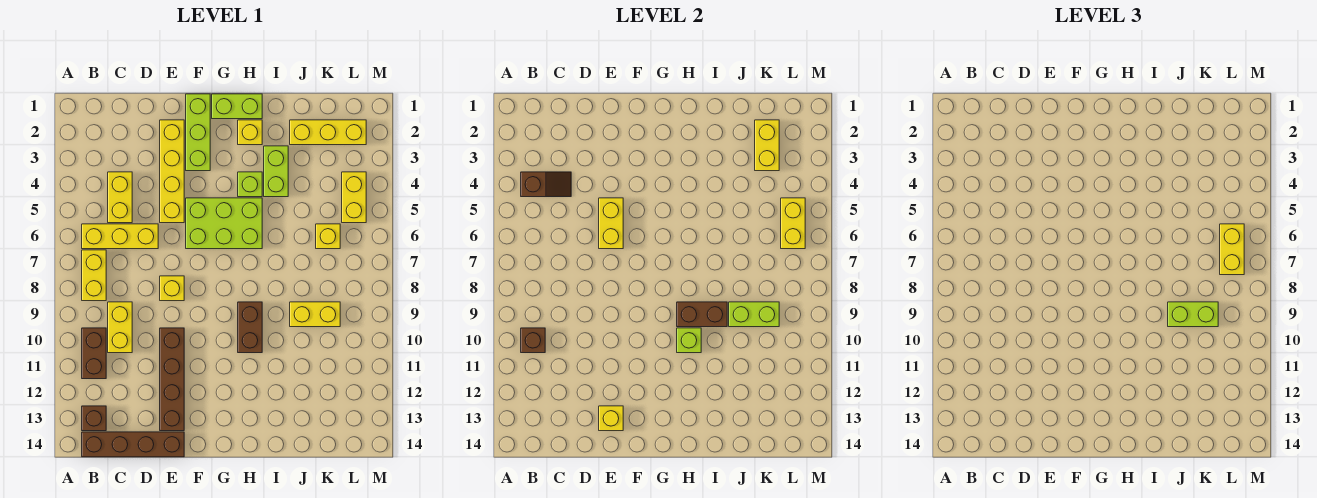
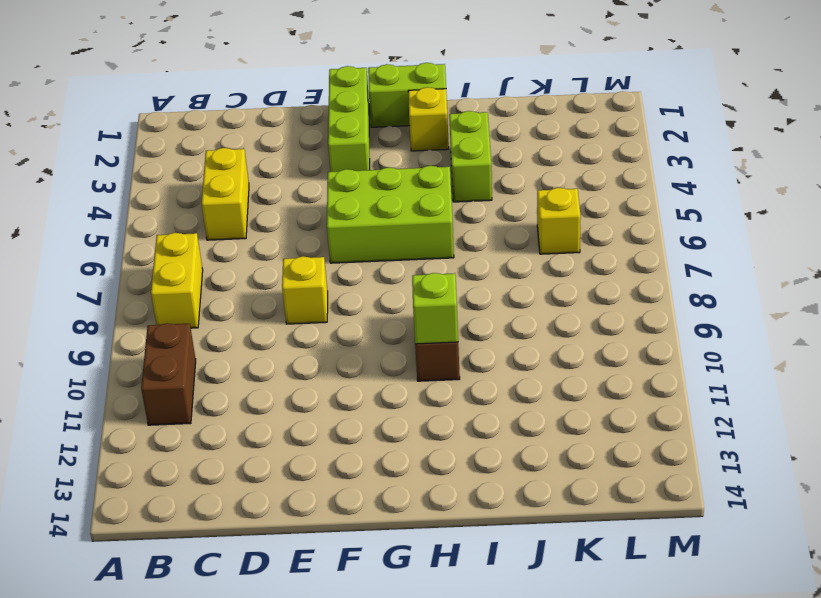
none -> yellow brick B6:D6 level 1
none -> brown brick B13 level 1
none -> brown brick B14:E14 level 1
none -> yellow brick C9:C10 level 1

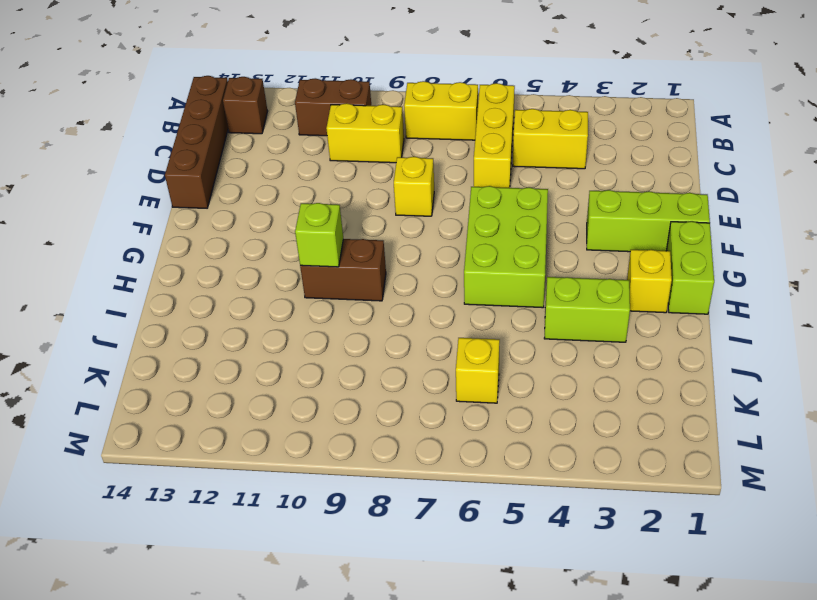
none -> yellow brick E2:E5 level 1
none -> brown brick E10:E13 level 1
none -> lime brick H4 level 1
none -> yellow brick J2:L2 level 1

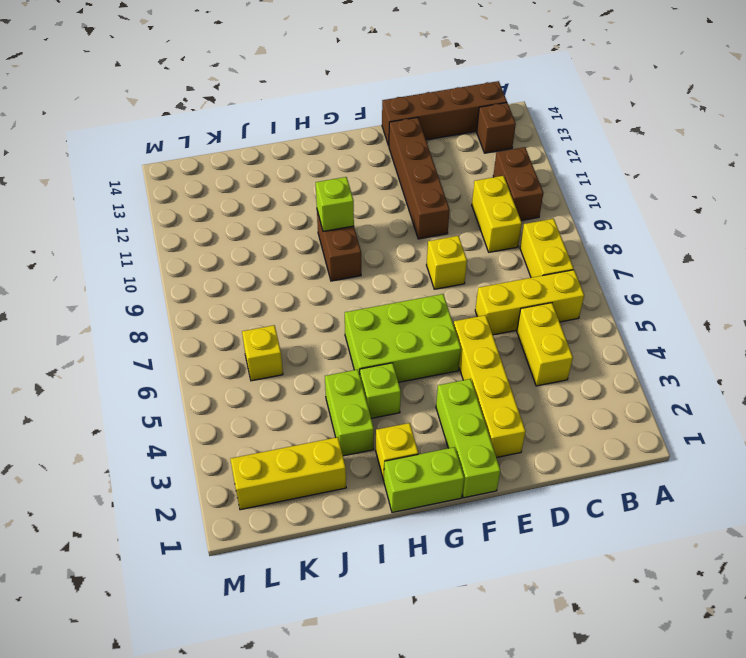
none -> yellow brick J9:K9 level 1
none -> yellow brick L4:L5 level 1
none -> brown slope B4:C4 level 2 top B
none -> brown brick B10 level 2

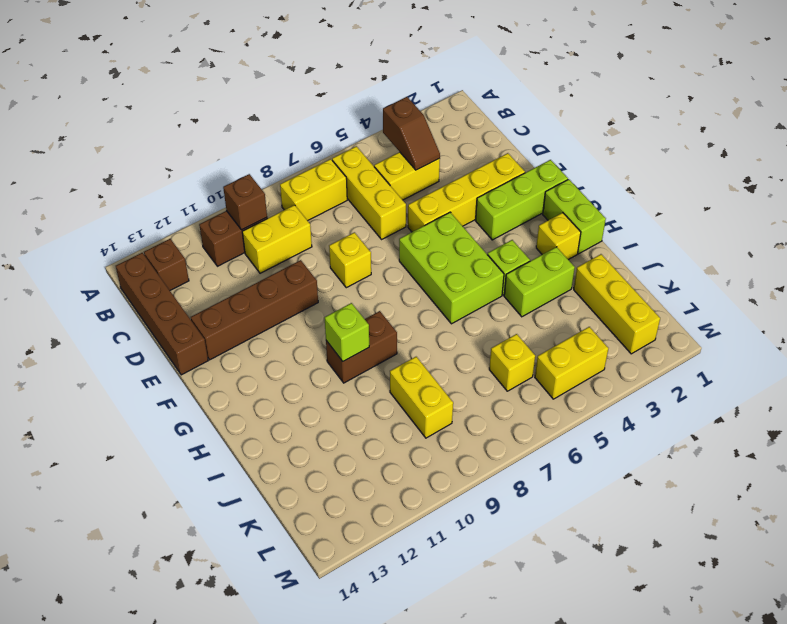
none -> yellow brick E5:E6 level 2
none -> yellow brick E13 level 2
none -> brown brick H9:I9 level 2
none -> lime brick J9:K9 level 2

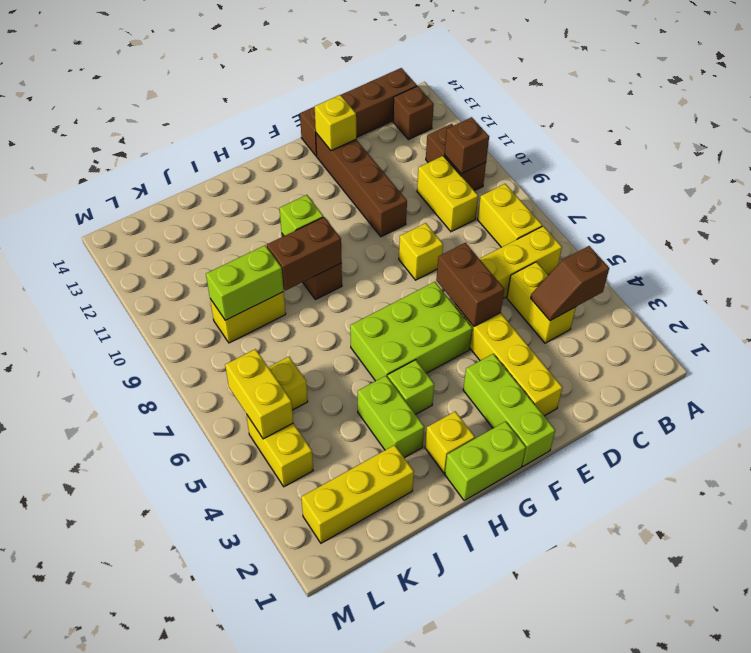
brown brick E5:E6 level 2 -> yellow brick E5:E6 level 2
none -> yellow brick K2:K3 level 2
none -> lime brick J9:K9 level 3
none -> yellow brick L6:L7 level 3

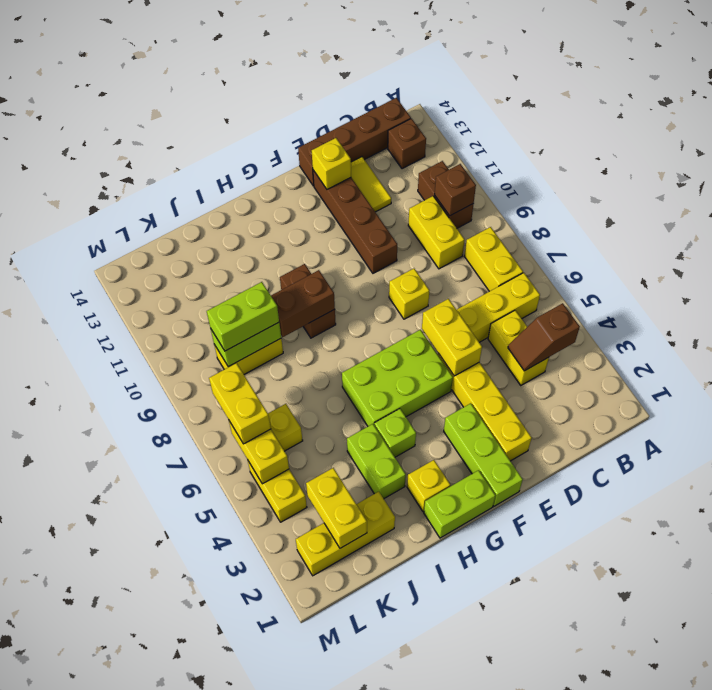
yellow tile D12:D13 level 1 -> none
none -> lime brick H10 level 2

